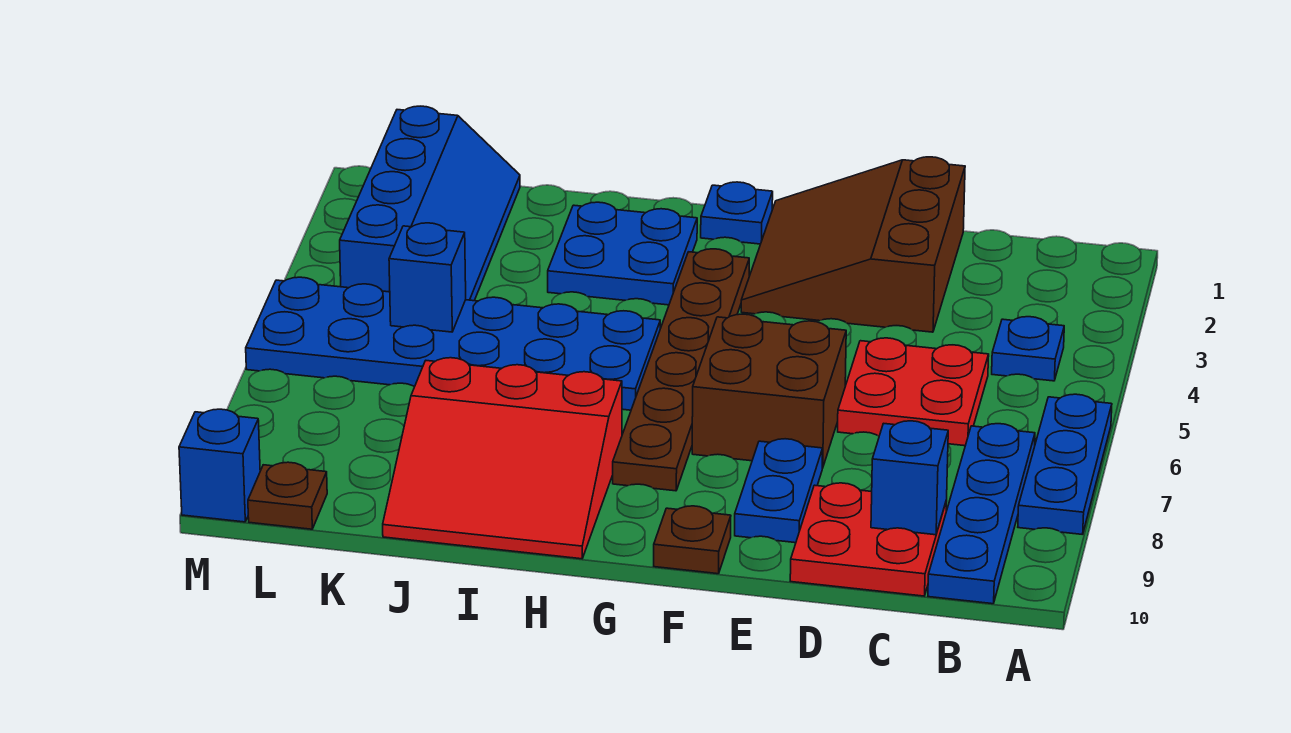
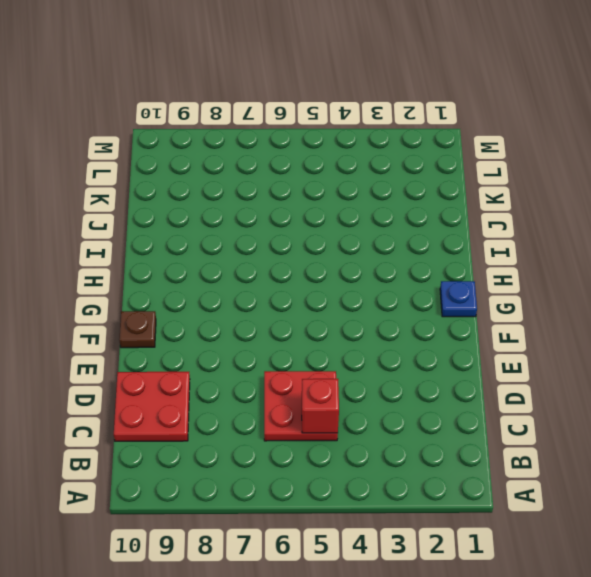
red brick C5 level 2 -> none
none -> blue plate A6:A8 level 1
none -> blue plate B4 level 1
none -> blue plate B7:B10 level 1

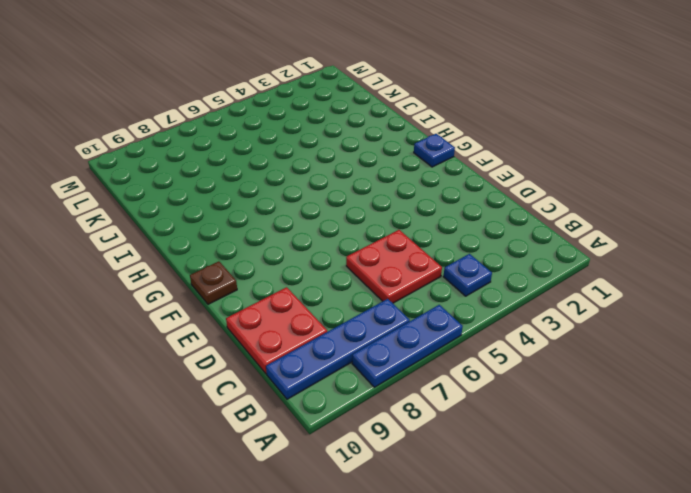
none -> brown slope D1:F3 level 1 top D
none -> brown brick E6:F7 level 1
none -> blue plate E8:E9 level 1

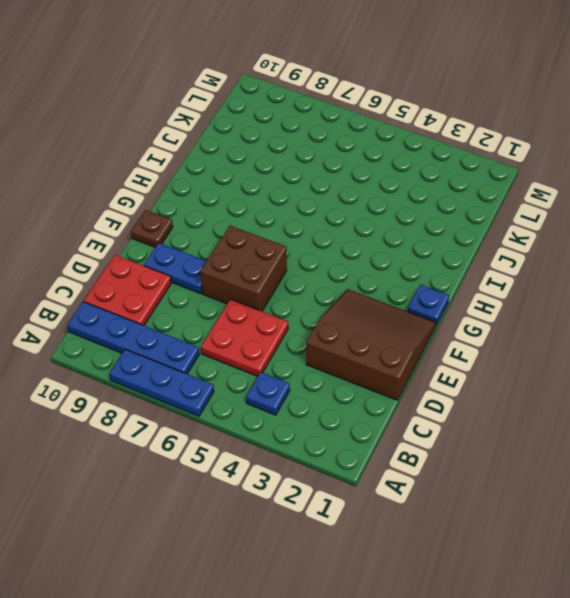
none -> brown plate G3:G8 level 1
none -> blue plate H2:I3 level 1
none -> blue plate H5:M6 level 1

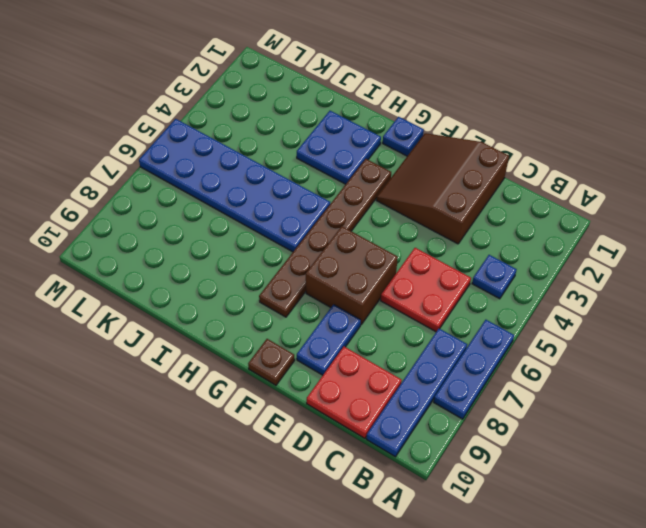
none -> red slope H8:J10 level 1 top 8
none -> blue slope K1:L4 level 1 top L
none -> brown plate L10 level 1

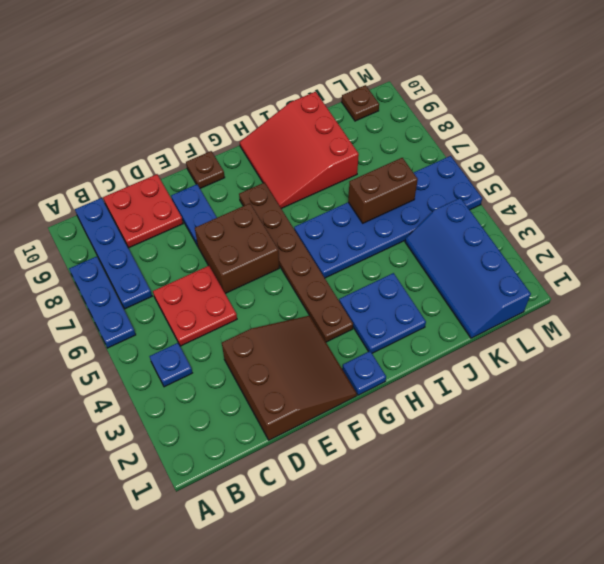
red slope H8:J10 level 1 top J -> red slope H8:J10 level 1 top 8
brown brick J6:K6 level 2 -> none
none -> blue brick M10 level 1
none -> blue brick C9 level 2
none -> blue brick K5 level 2

